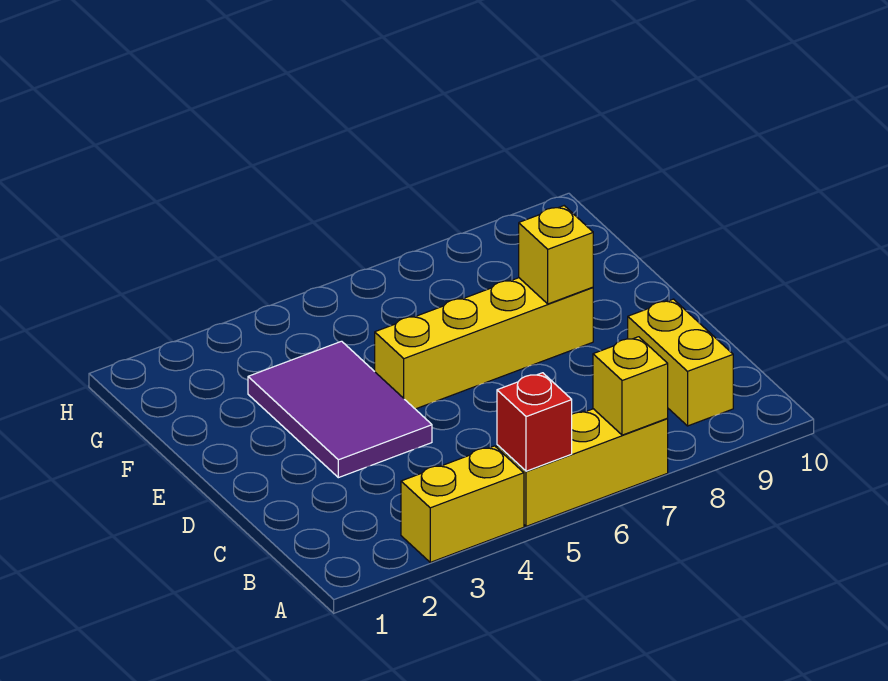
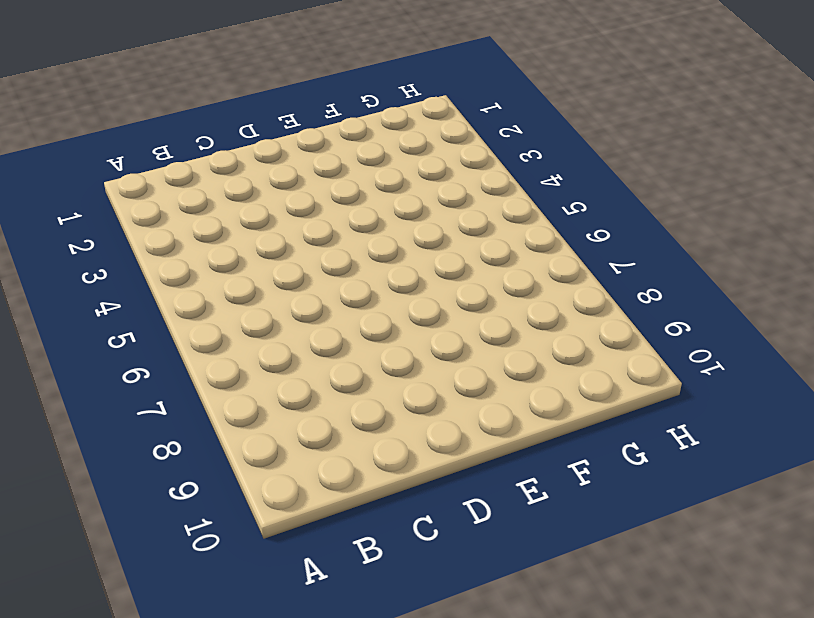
none -> yellow brick A3:A4 level 1
none -> yellow brick A5:A7 level 1

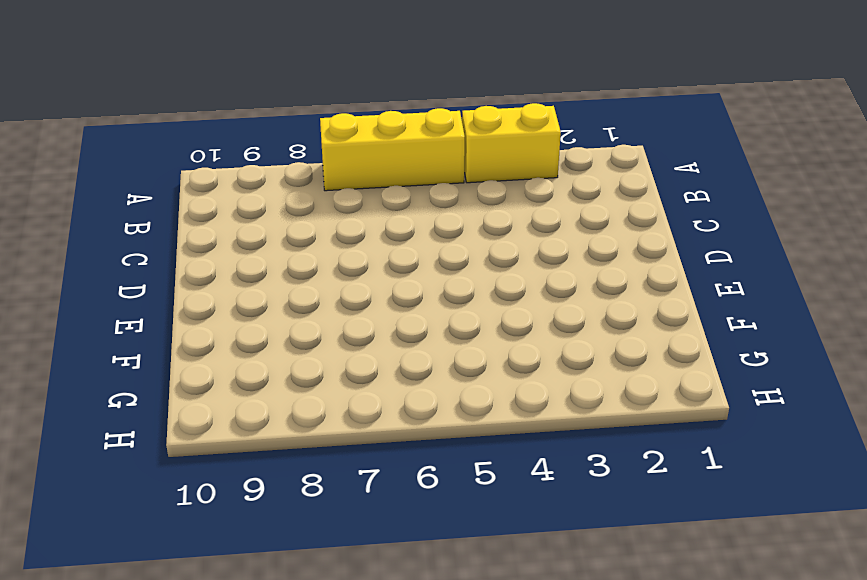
none -> yellow brick B9:C9 level 1
none -> purple tile D3:F4 level 1

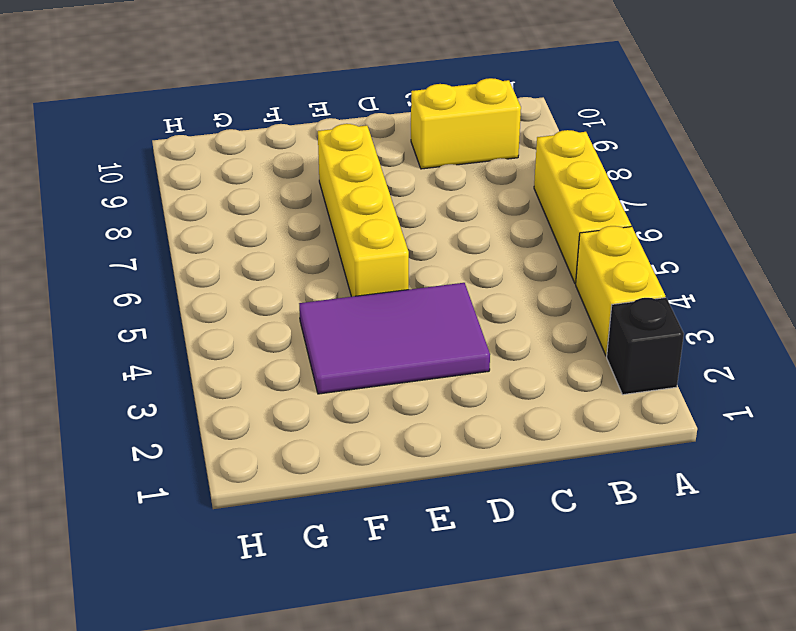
black brick A2 level 1 -> none
none -> red brick A5 level 2
none -> yellow brick A7 level 2

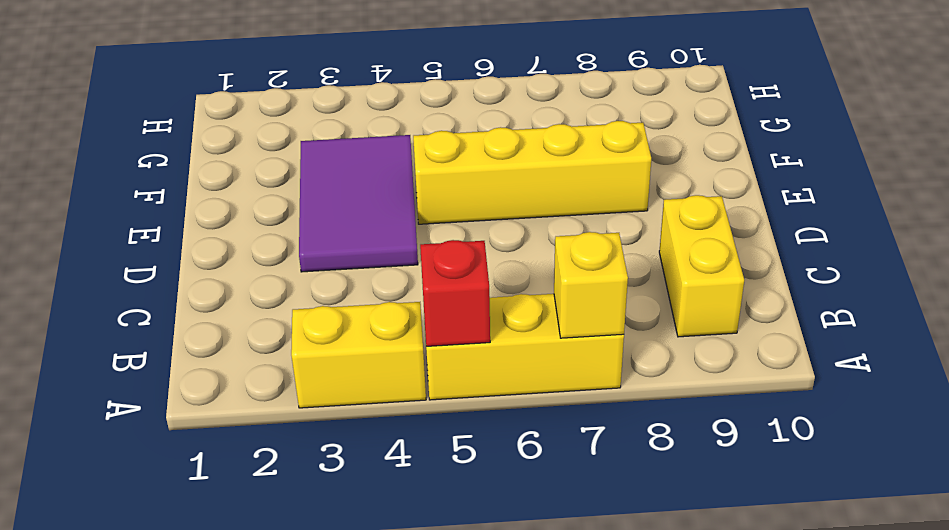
none -> yellow brick E8 level 2

